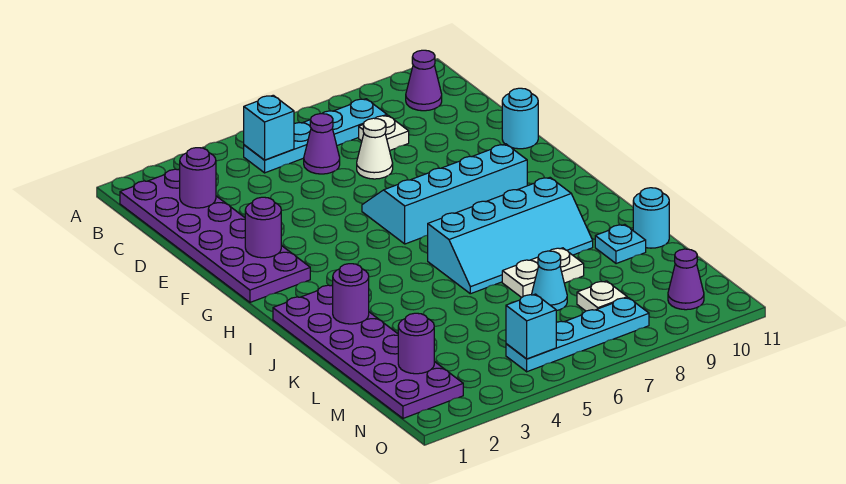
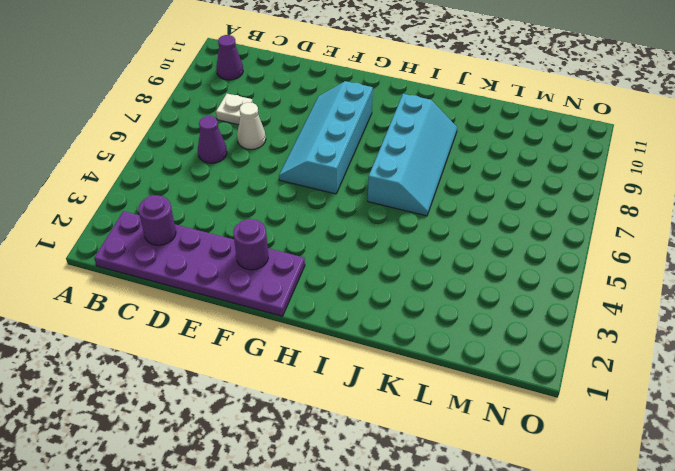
none -> cyan plate B5:B8 level 1
none -> cyan round brick E11 level 1
none -> purple plate I1:N2 level 1

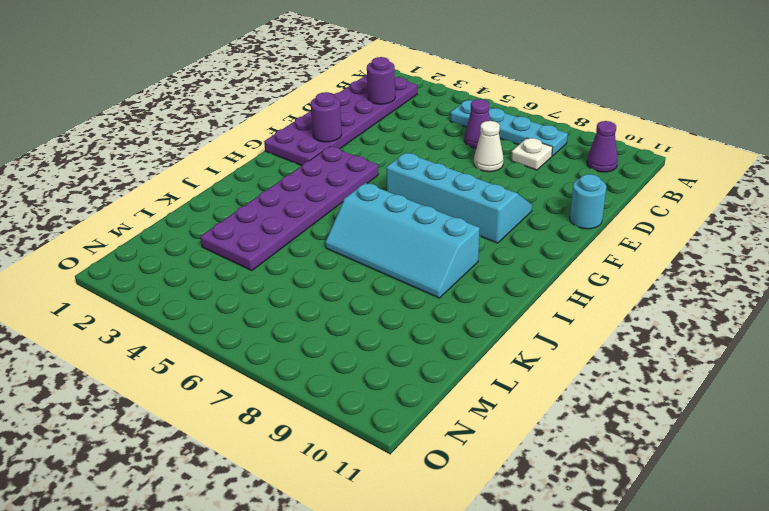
purple plate G3:L4 level 1 -> purple plate I1:N2 level 1
none -> white plate K7:K8 level 1
none -> cyan plate K10 level 1
none -> cyan round brick K11 level 1

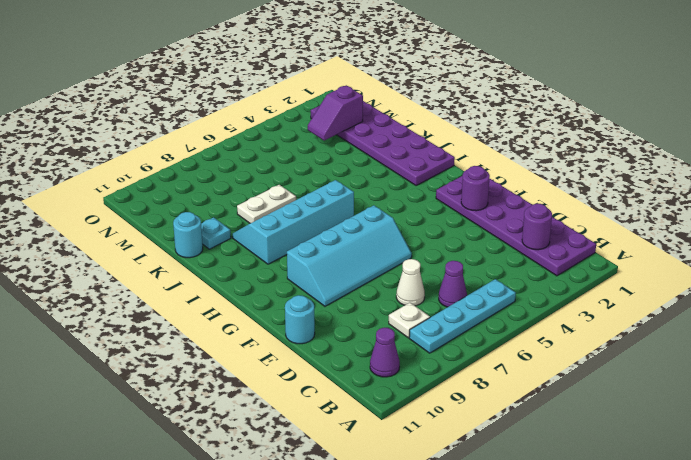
purple slope M2:M3 level 2 top 2 -> purple round brick M2 level 2
none -> cyan cone L7 level 1
none -> white plate M8 level 1
none -> cyan plate N5:N8 level 1

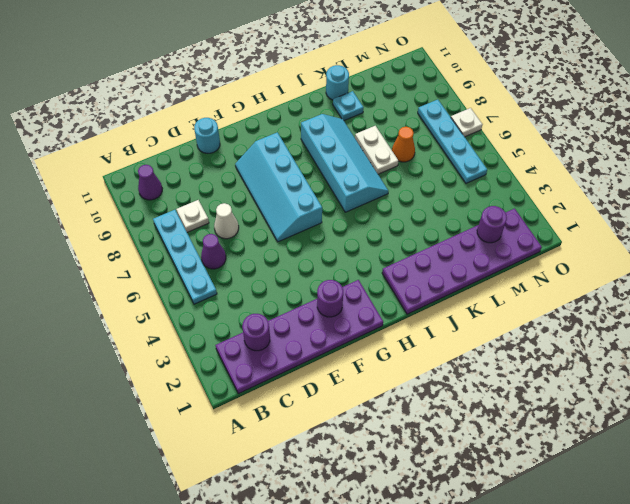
orange cone L7 level 1 -> cyan cone L7 level 1
white plate O7 level 1 -> white plate M8 level 1
none -> purple cone N10 level 1
none -> cyan brick B5 level 2
none -> purple round brick J2 level 2

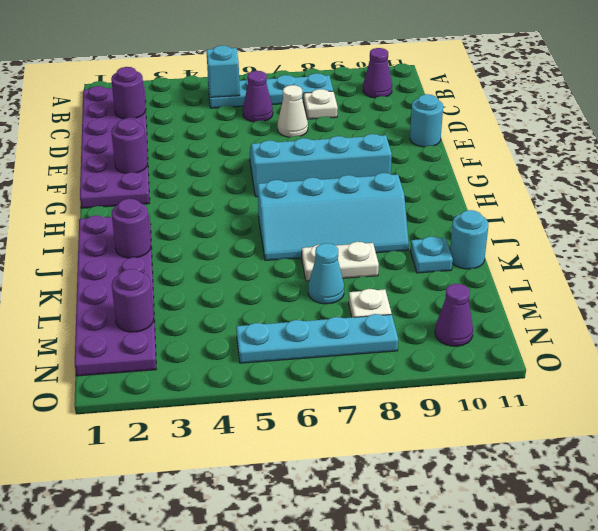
none -> cyan brick N5 level 2

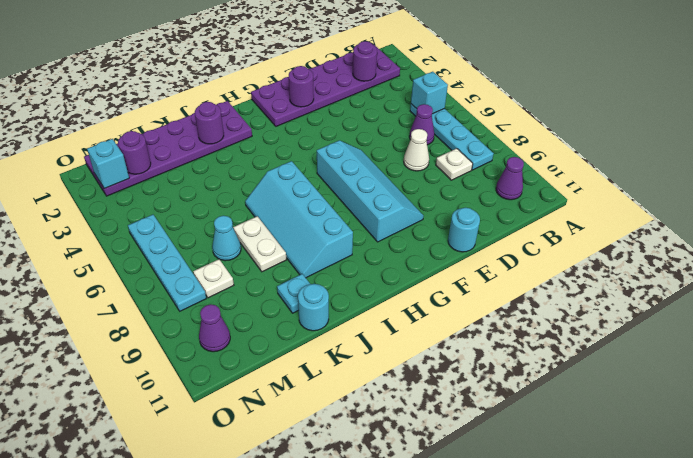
cyan brick N2 level 2 -> cyan brick N5 level 2

